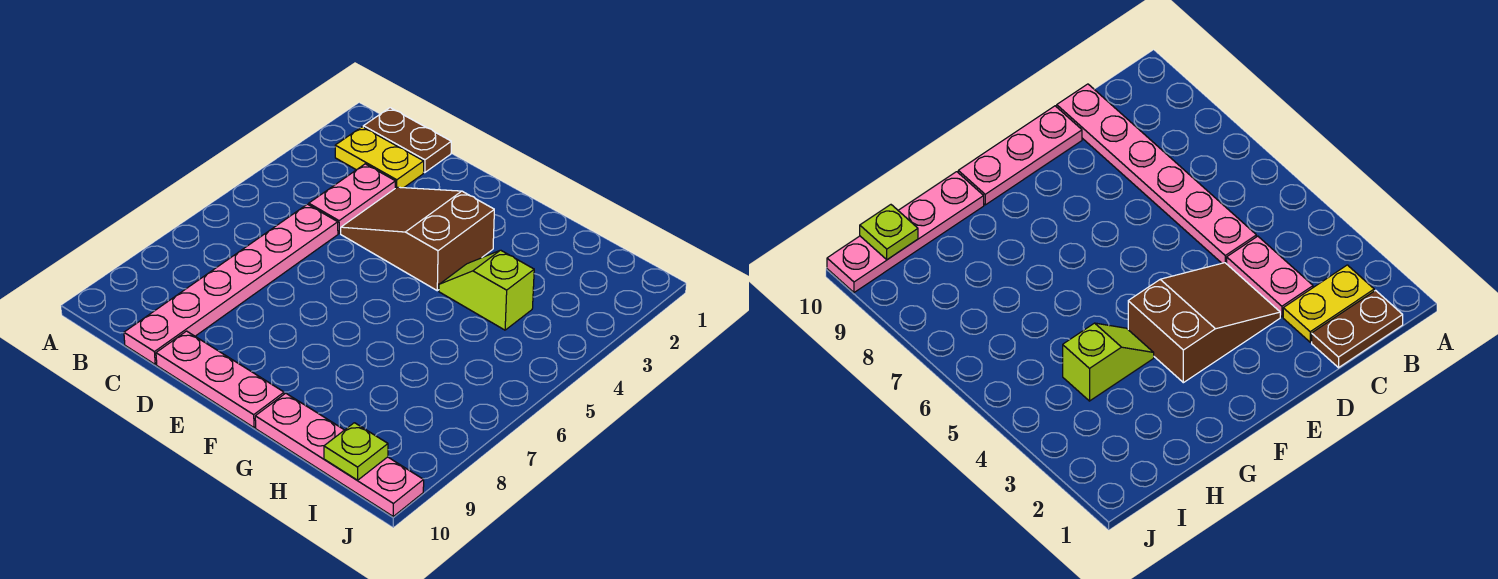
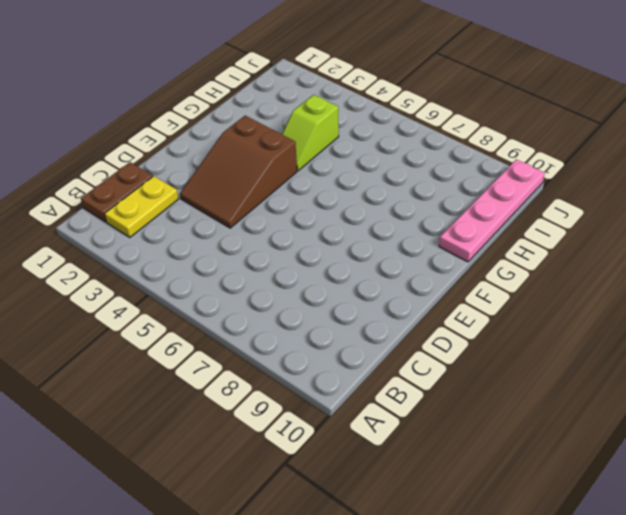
none -> pink plate C3:C4 level 1
none -> pink plate C5:C10 level 1

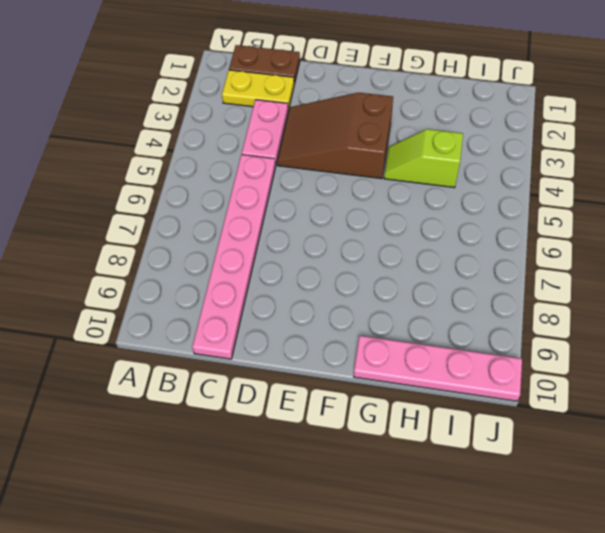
none -> pink plate D10:F10 level 1
none -> lime plate I10 level 2

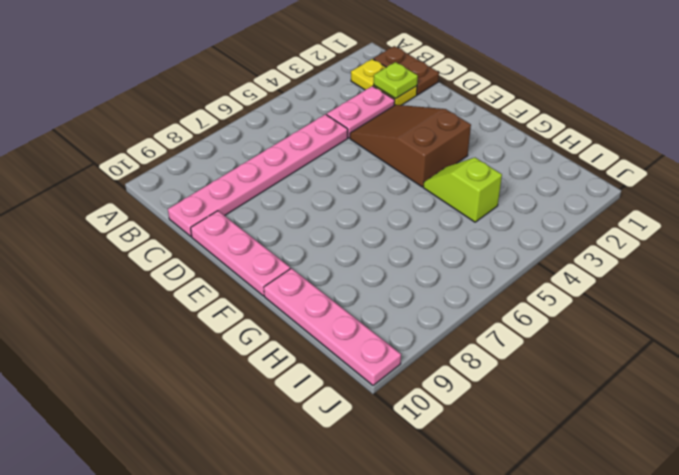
lime plate C2 level 2 -> lime plate I10 level 2

